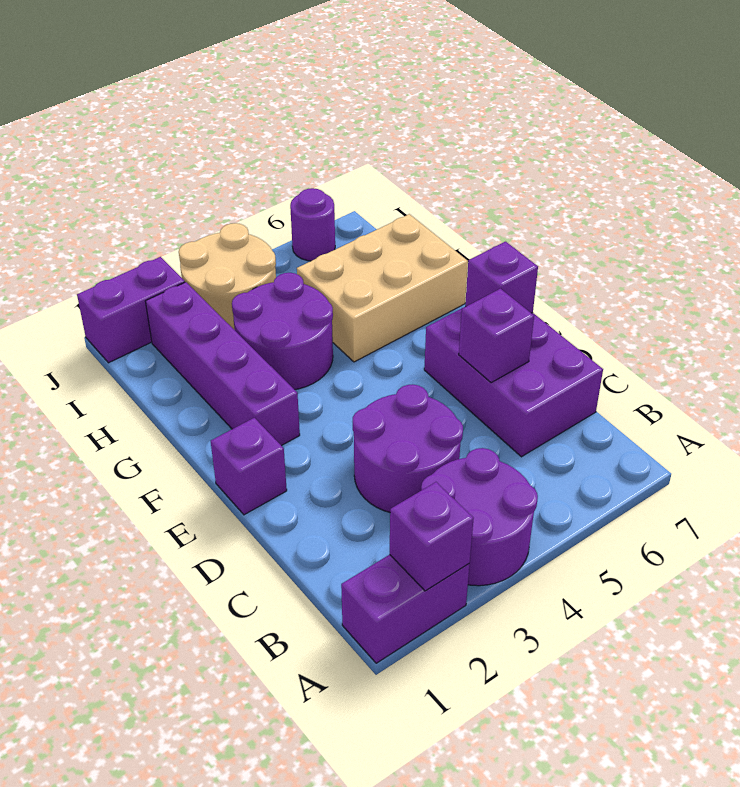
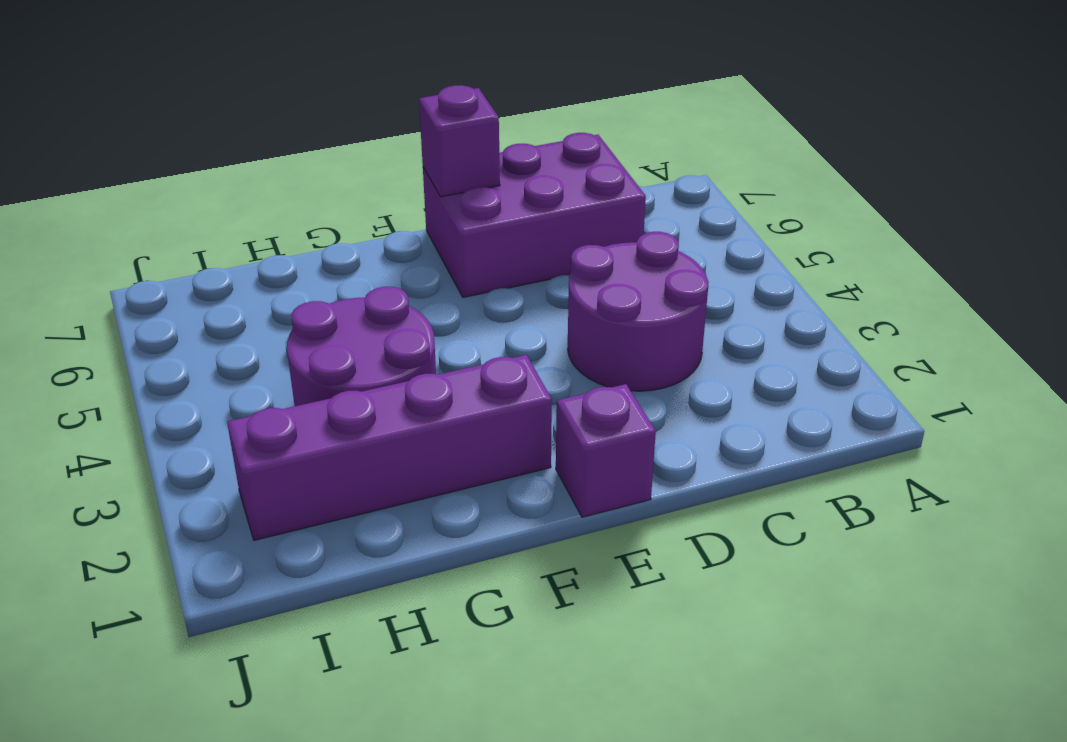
none -> purple brick A1:A2 level 1
none -> purple round brick A3:B4 level 1
none -> tan brick G5:H7 level 1

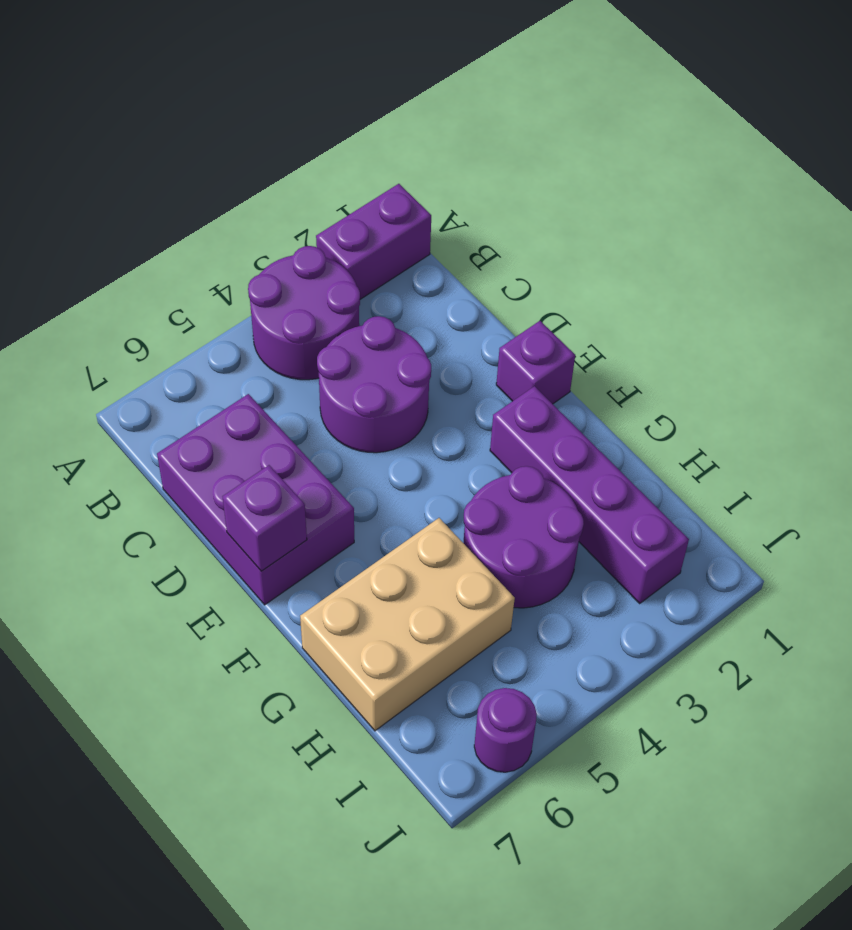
none -> tan round brick I3:J4 level 1
none -> purple brick J1:J2 level 1
none -> purple brick A2 level 2

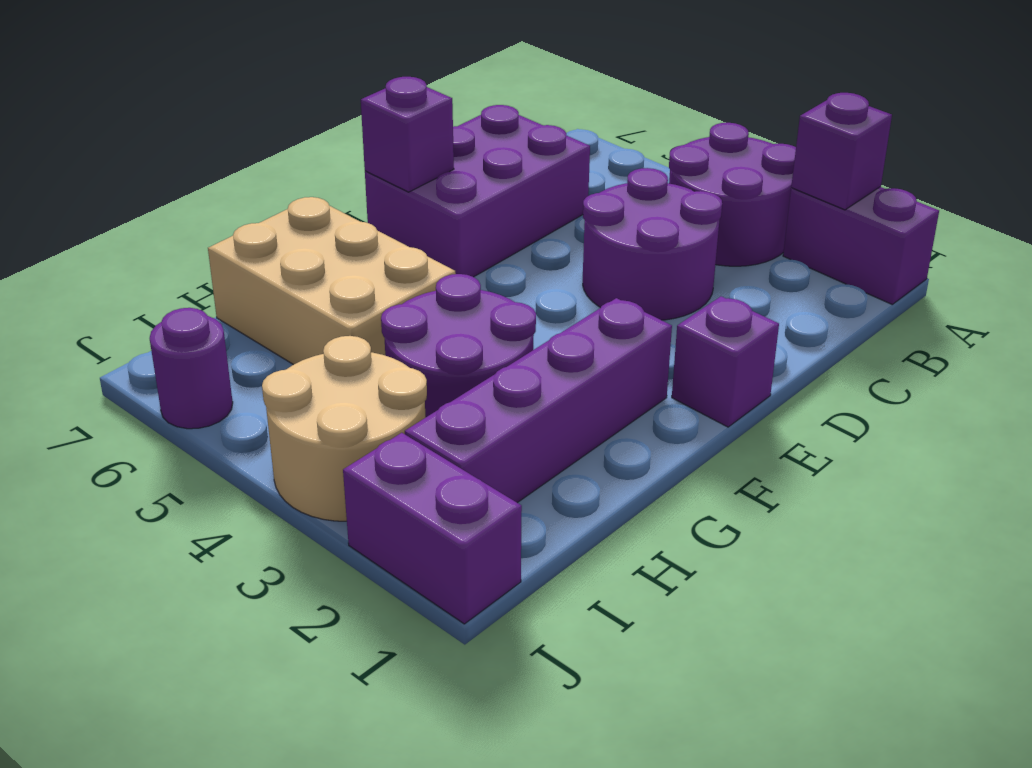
none -> purple brick D6 level 2

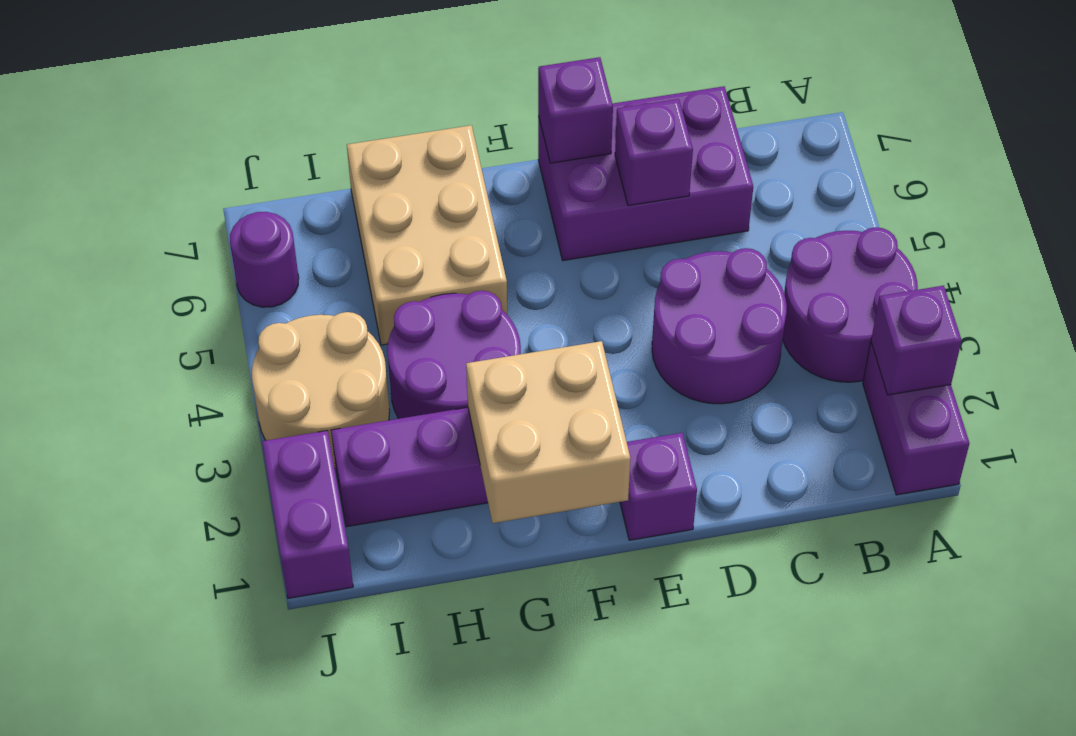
tan brick F1:G2 level 2 -> none

